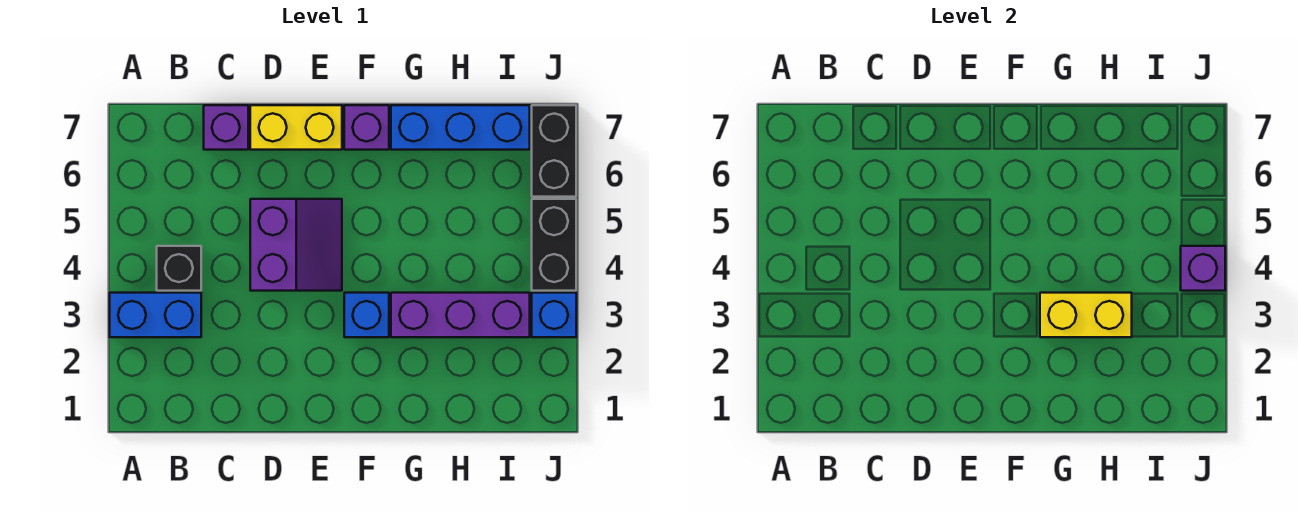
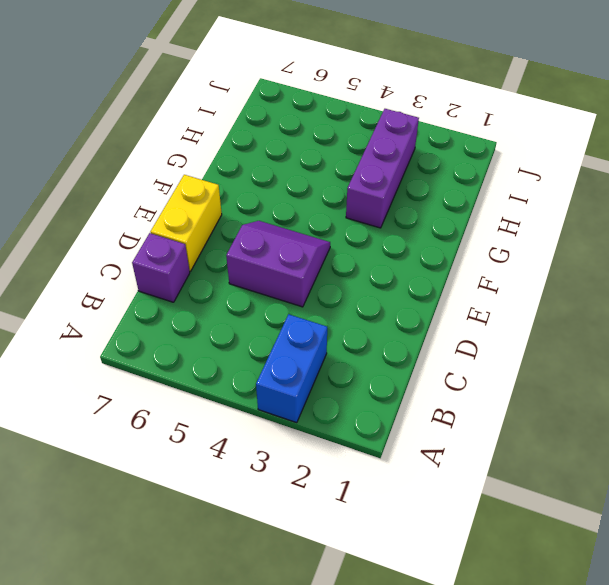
none -> black brick B4 level 1
none -> blue brick F3 level 1
none -> purple brick F7 level 1

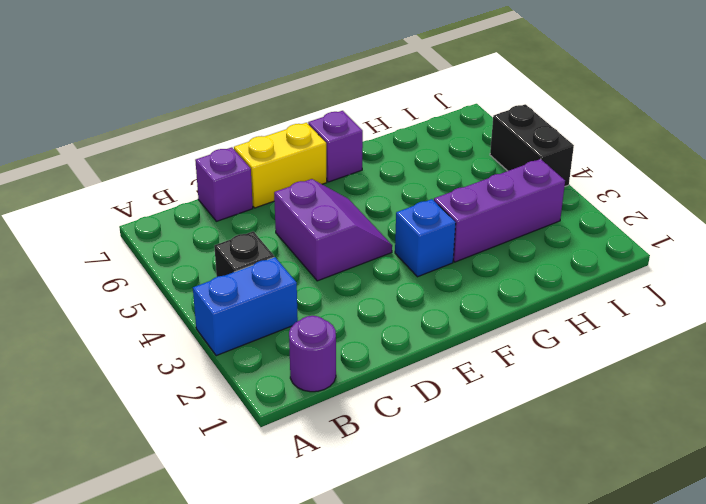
purple round brick B1 level 1 -> none
none -> blue brick G7:I7 level 1
none -> blue brick J3 level 1
none -> black brick J6:J7 level 1

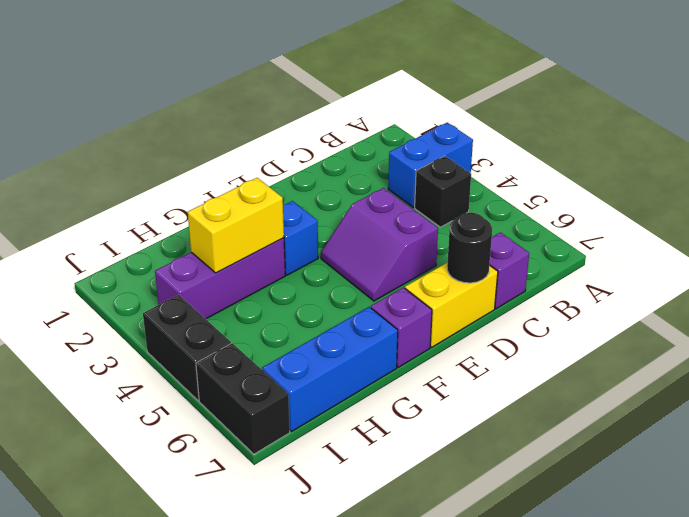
black round brick D7 level 2 -> none
none -> blue brick J3 level 1
none -> purple brick J4 level 2

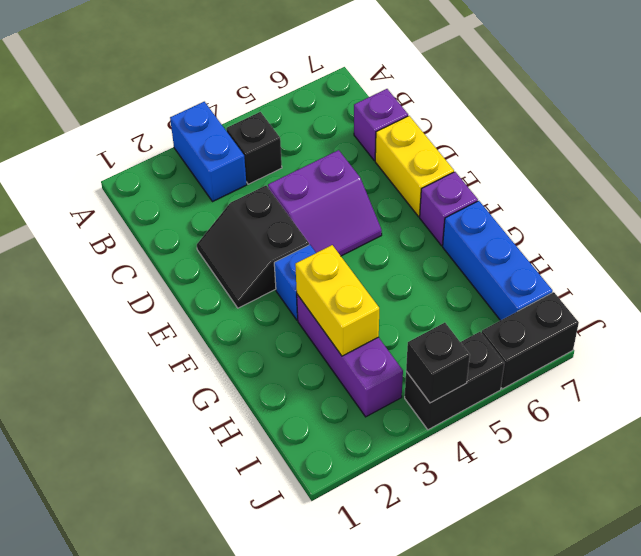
black slope D2:E3 level 1 top 3 -> none
black brick J4 level 2 -> purple brick J4 level 2
none -> blue brick J3 level 1

